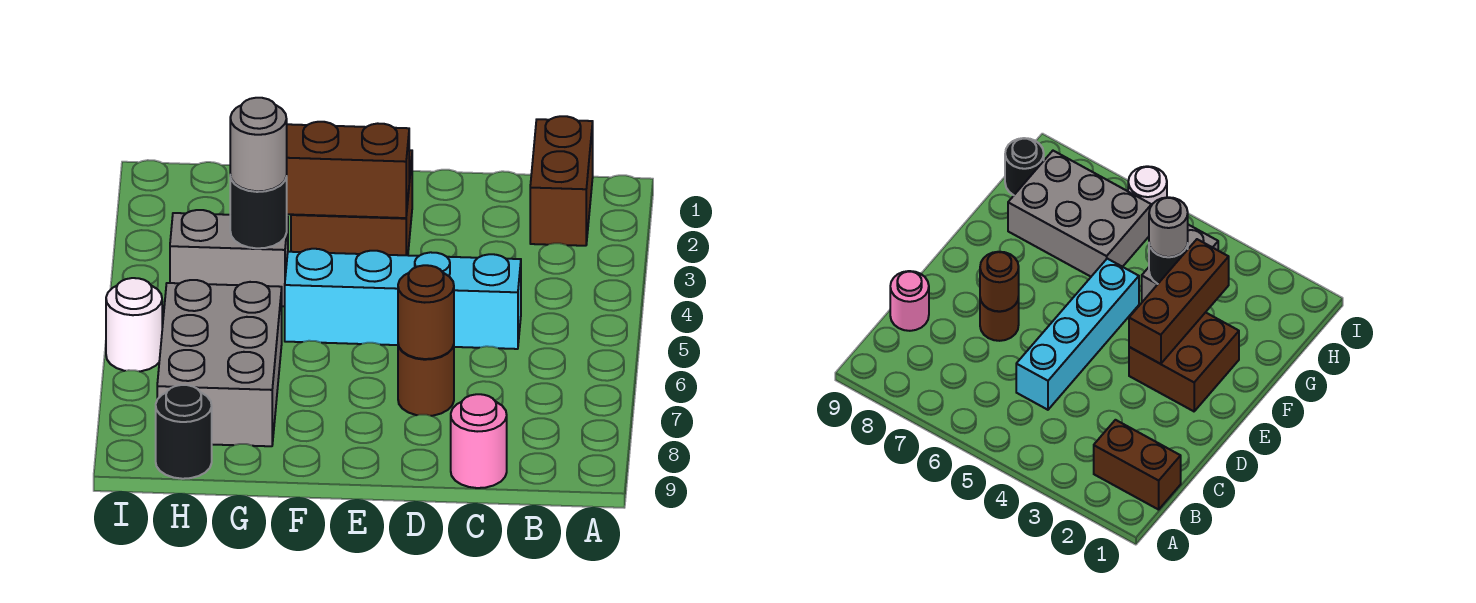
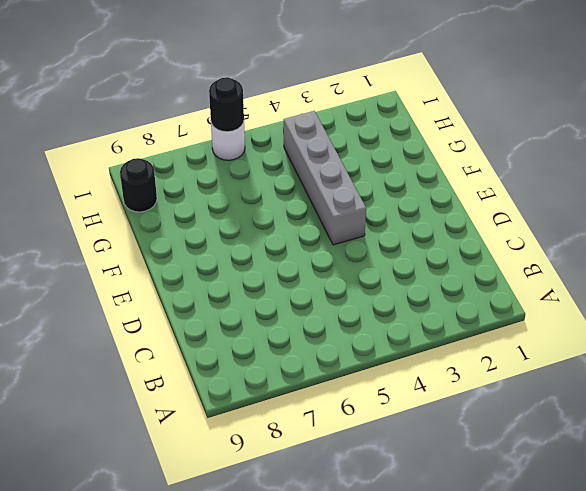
grey brick E4:H4 level 1 -> grey brick G4:H4 level 1
black round brick I6 level 2 -> black round brick G4 level 2
none -> brown brick B1:B2 level 1
none -> cyan brick C5:F5 level 1
none -> pink round brick C9 level 1

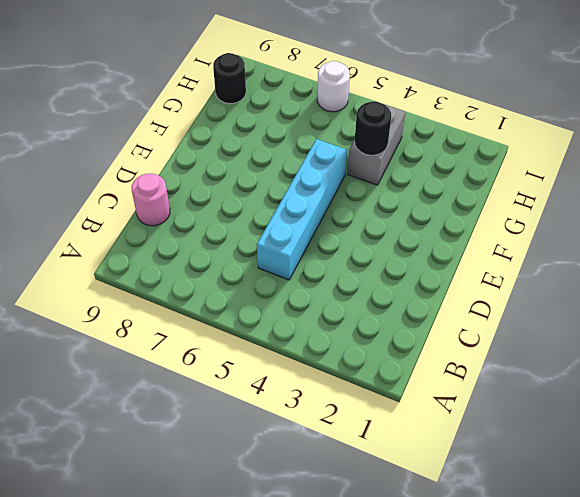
none -> brown brick B1:B2 level 1
none -> brown round brick D7 level 1
none -> brown brick E2:F3 level 1

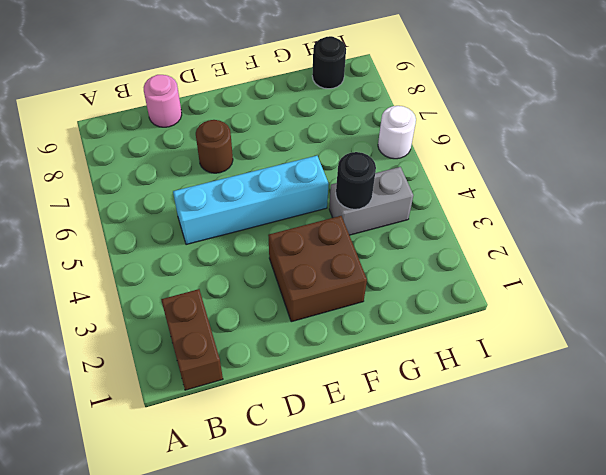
none -> grey brick G6:H8 level 1
none -> brown round brick D7 level 2
none -> brown brick E3:G3 level 2

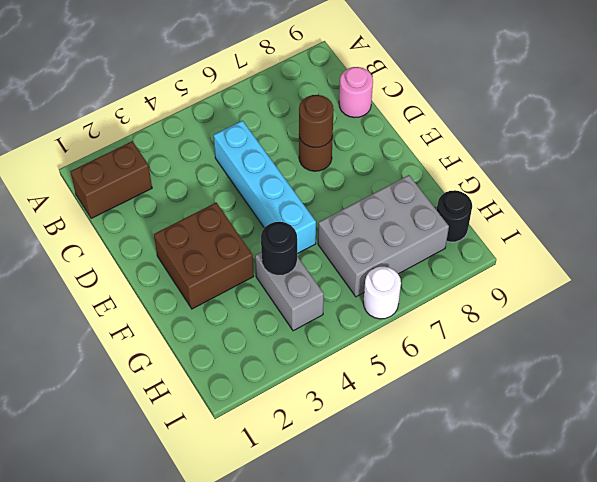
none -> brown brick E3:G3 level 2
none -> grey round brick G4 level 3

